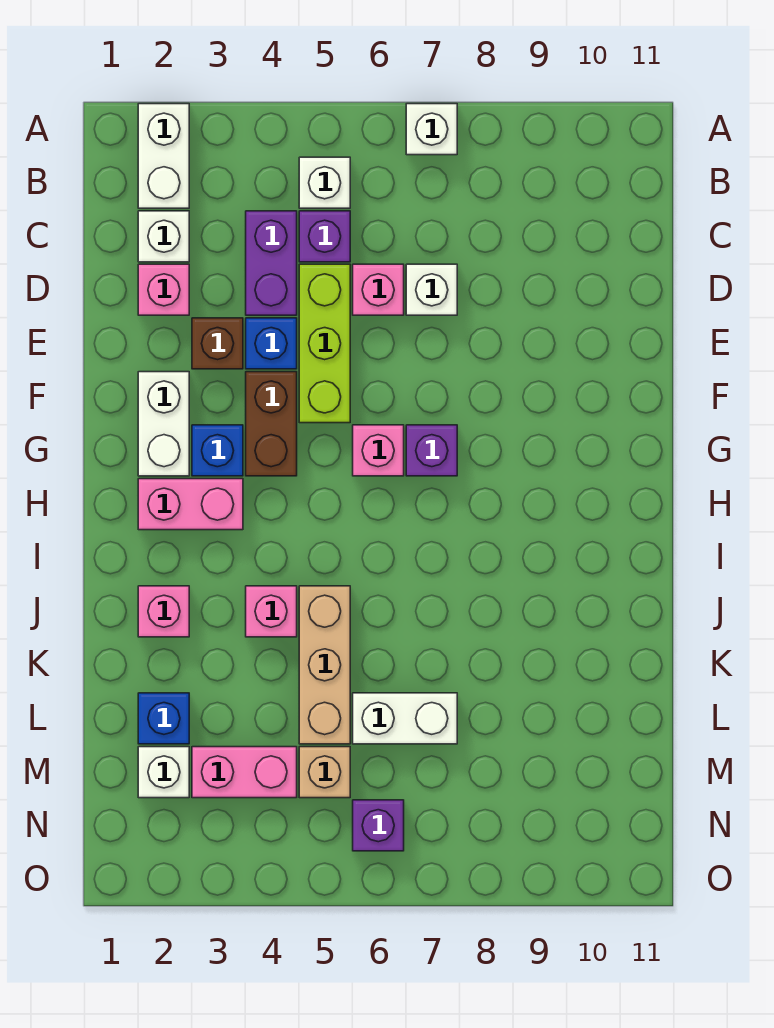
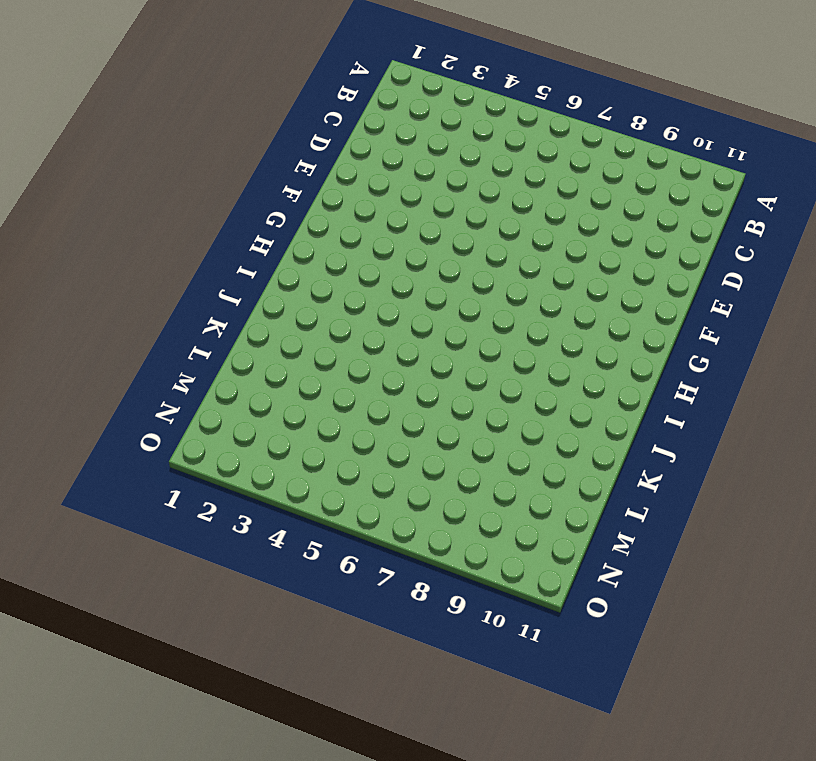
none -> white brick A2:B2 level 1
none -> white brick A7 level 1
none -> white brick B5 level 1

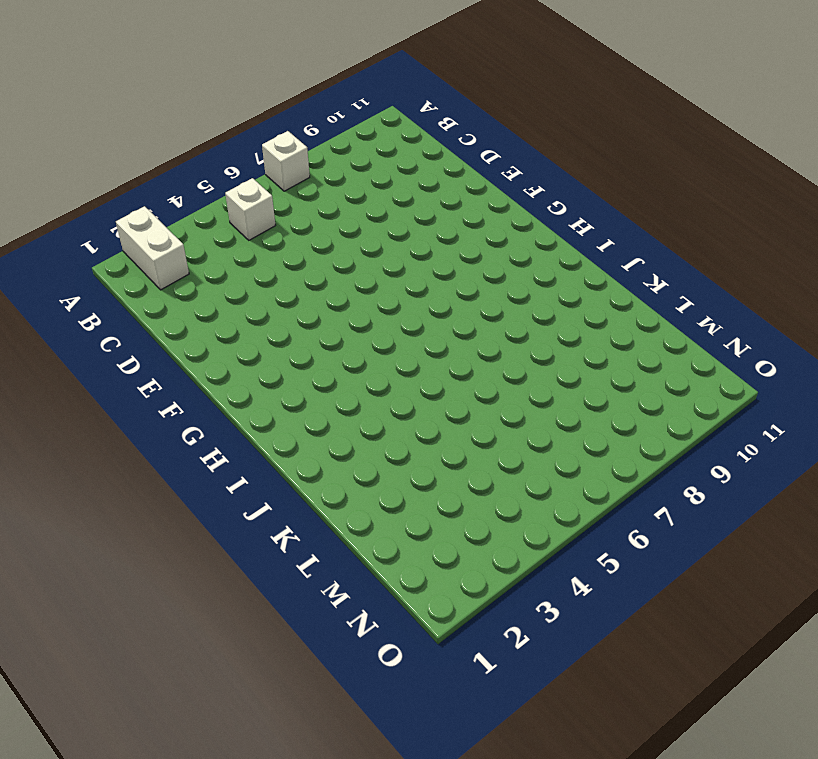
none -> white brick C2 level 1
none -> purple brick C4:D4 level 1
none -> purple brick C5 level 1

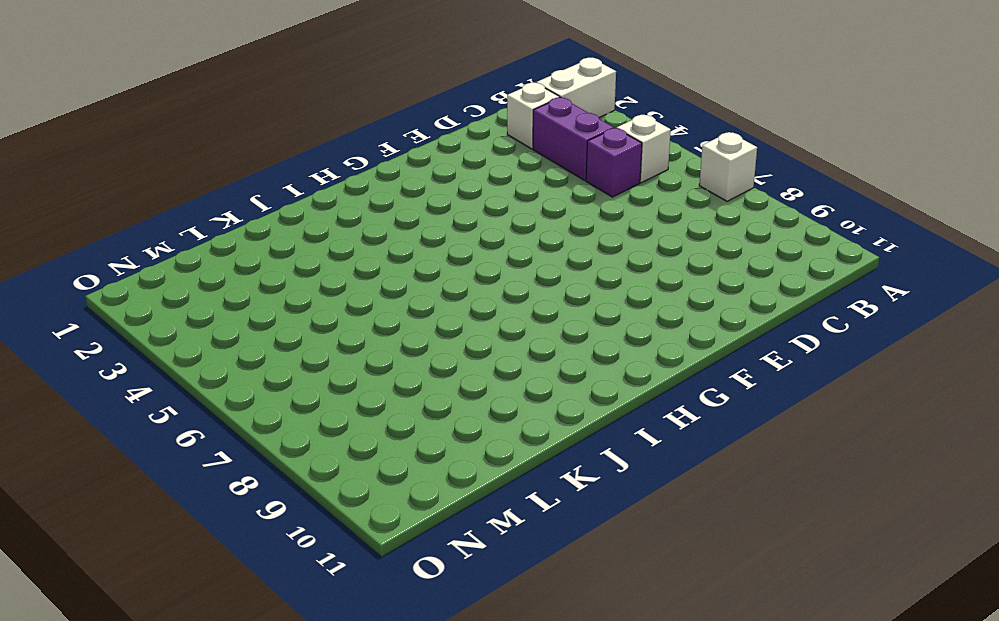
purple brick C3:C4 level 1 -> purple brick C4:D4 level 1
none -> pink brick D2 level 1
none -> lime brick D5:F5 level 1
none -> pink brick D6 level 1

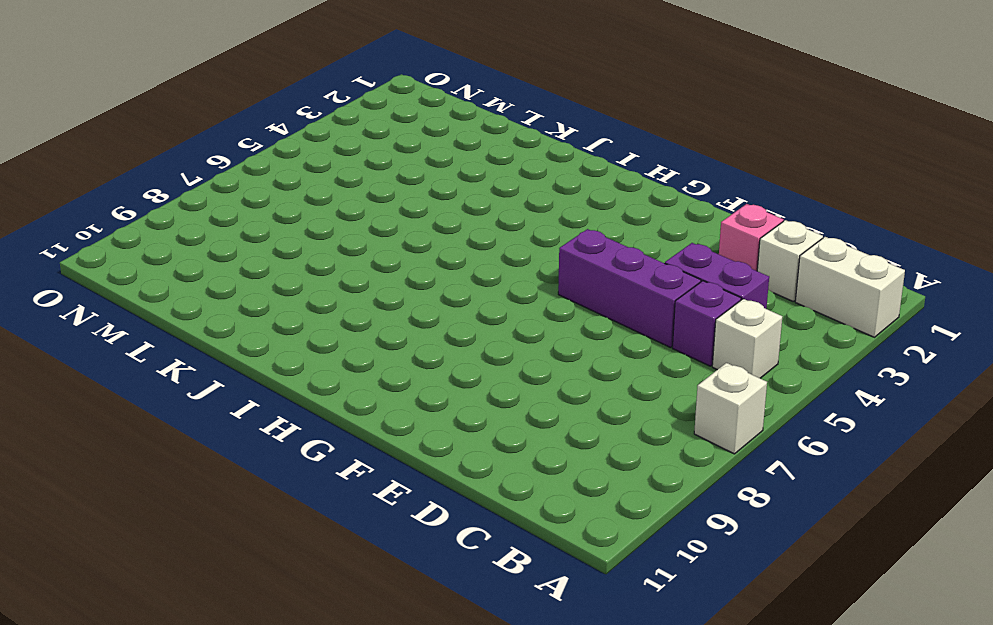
purple brick D5:F5 level 1 -> lime brick D5:F5 level 1
none -> pink brick D6 level 1
none -> white brick D7 level 1
none -> brown brick E3 level 1

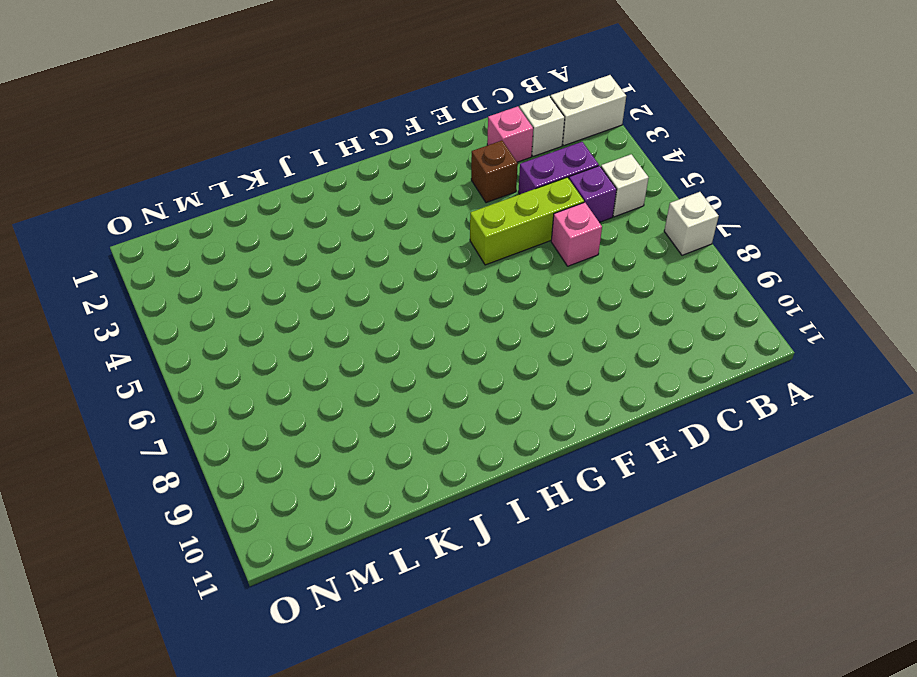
none -> white brick D7 level 1
none -> blue brick E4 level 1
none -> white brick F2:G2 level 1

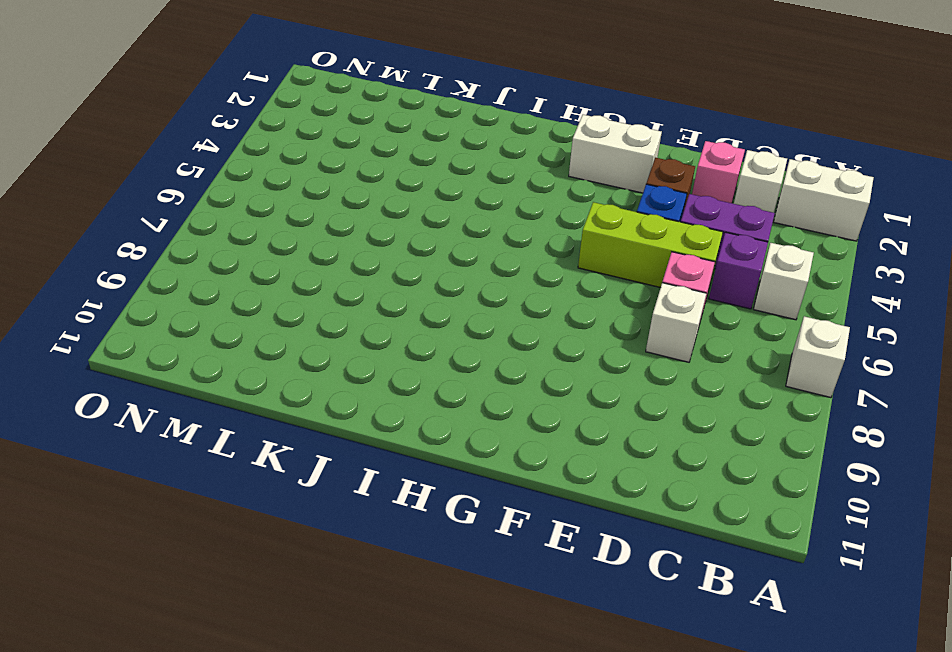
none -> brown brick F4:G4 level 1
none -> blue brick G3 level 1
none -> pink brick G6 level 1

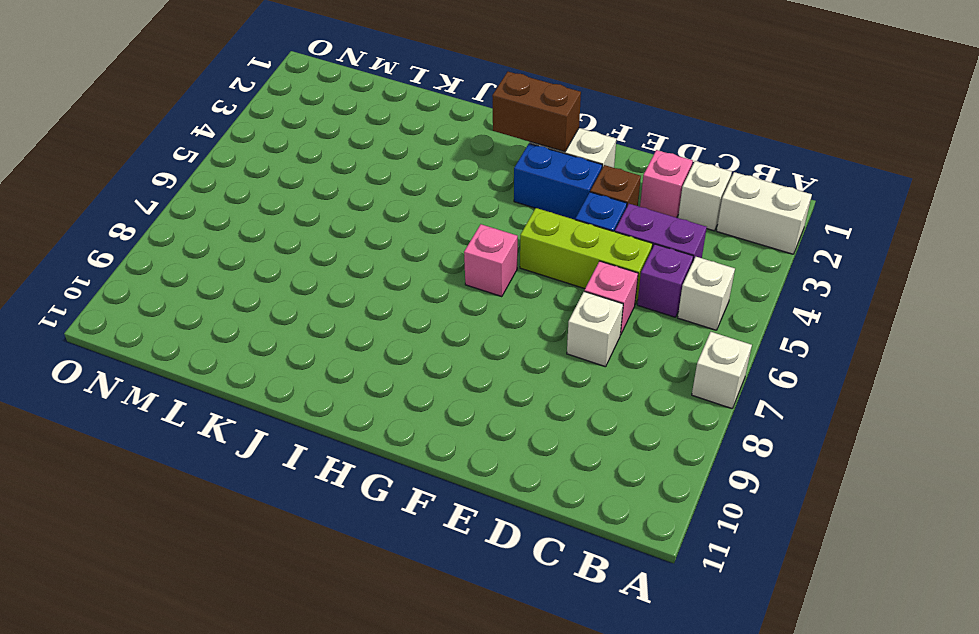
blue brick F3:G3 level 1 -> blue brick G3 level 1
brown brick G2:H2 level 2 -> brown brick F4:G4 level 1
none -> purple brick G7 level 1
none -> pink brick H2:H3 level 1
none -> pink brick J2 level 1

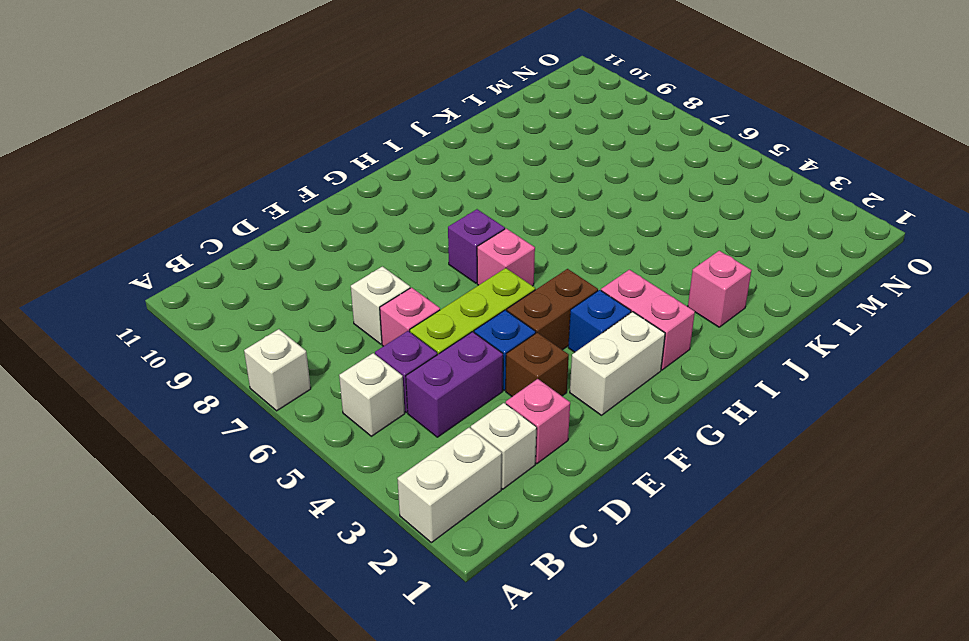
none -> pink brick J4 level 1
none -> tan brick J5:L5 level 1
none -> blue brick L2 level 1

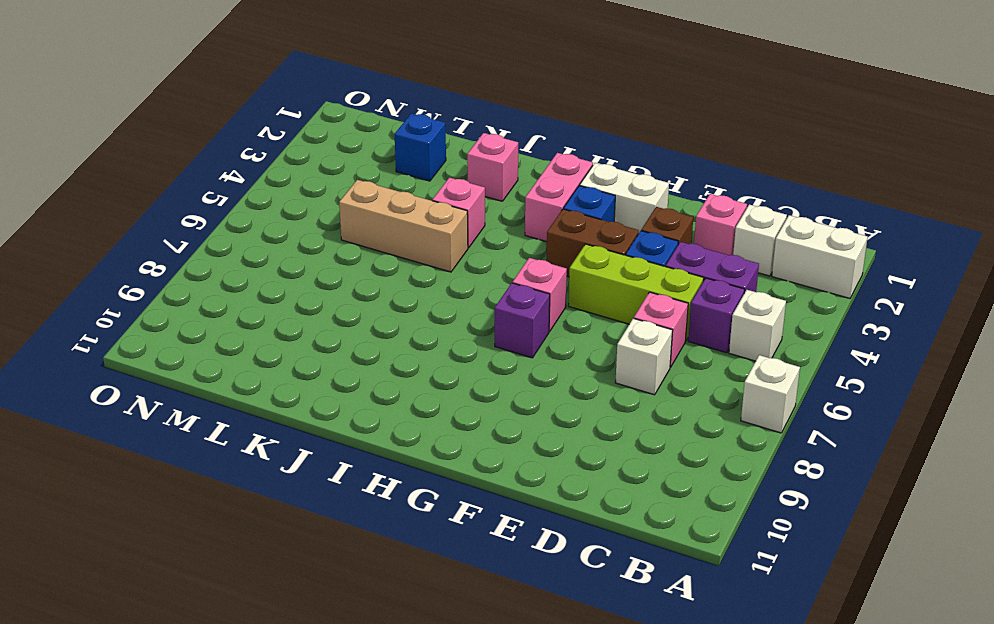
none -> white brick L6:L7 level 1
none -> white brick M2 level 1
none -> pink brick M3:M4 level 1

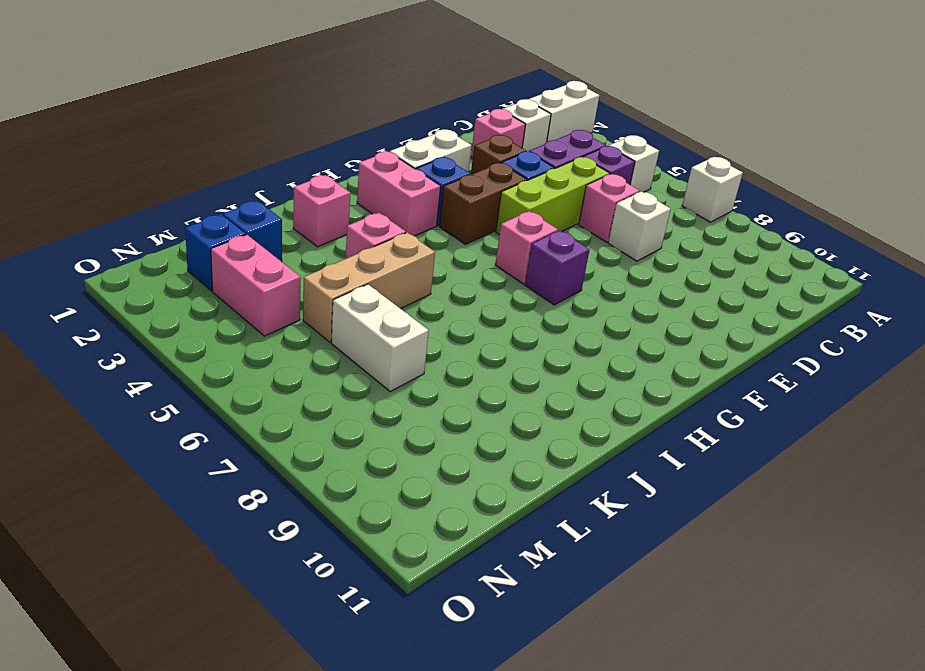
blue brick M2 level 1 -> white brick M2 level 1
none -> tan brick M5 level 1
none -> purple brick N6 level 1

